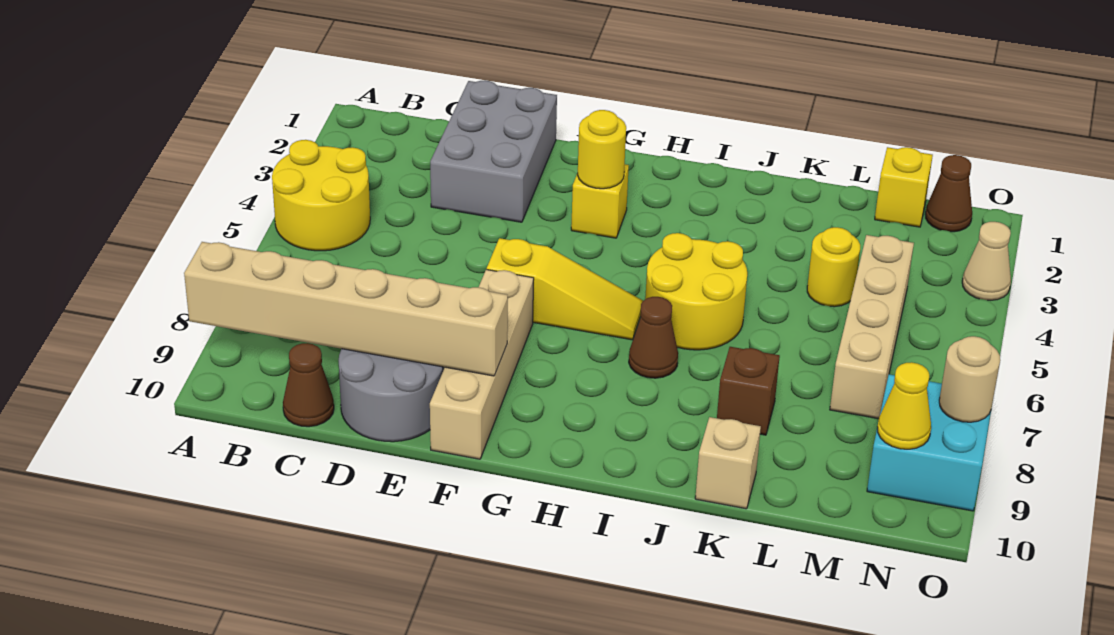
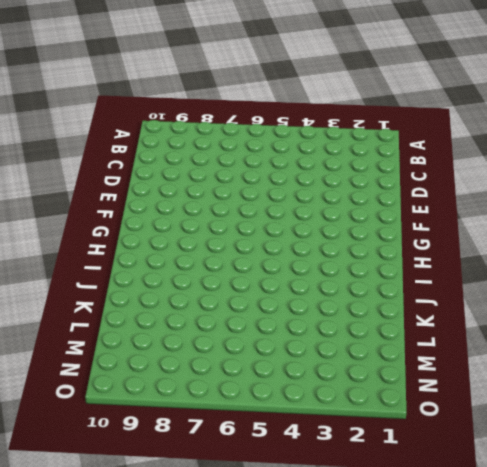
none -> yellow round brick A4:B5 level 1
none -> brown cone C10 level 1
none -> grey brick D1:E3 level 1

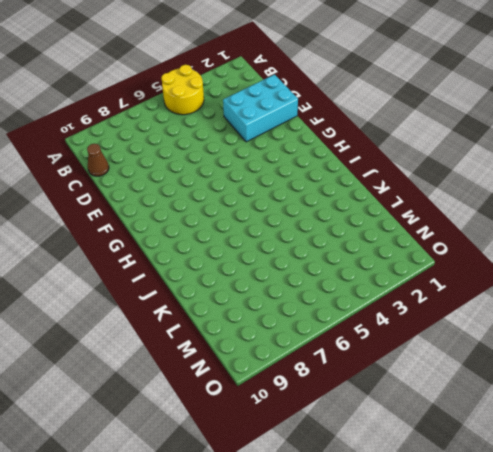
cyan brick D1:E3 level 1 -> grey brick D1:E3 level 1
none -> grey round brick D9:E10 level 1
none -> yellow slope F6:H6 level 1 top F
none -> tan brick F7:F10 level 1

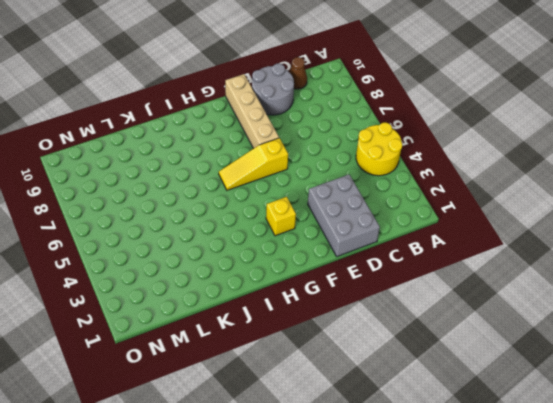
none -> yellow round brick I5:J6 level 1
none -> brown cone I7 level 1
none -> brown brick K8 level 1

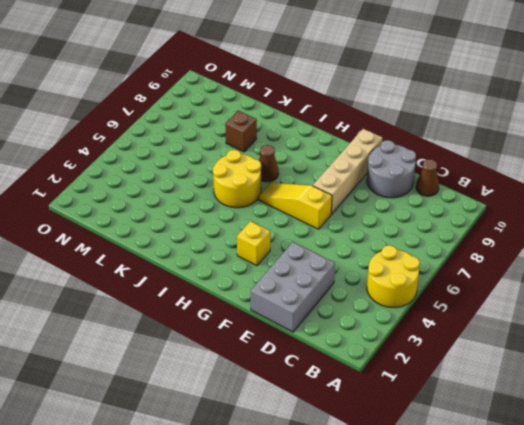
none -> tan brick K10 level 1
none -> yellow round brick L4 level 1
none -> yellow brick M1 level 1

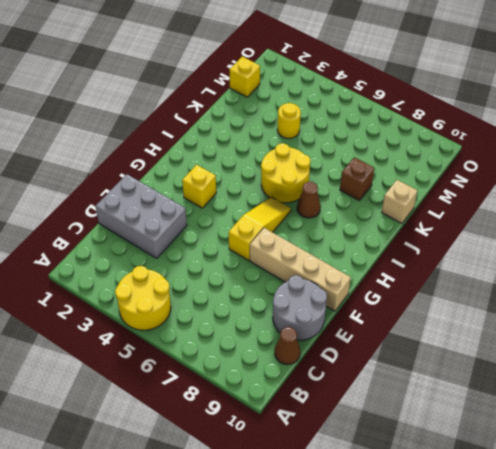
none -> tan brick M4:M7 level 1
none -> brown cone N1 level 1
none -> cyan brick N8:O9 level 1

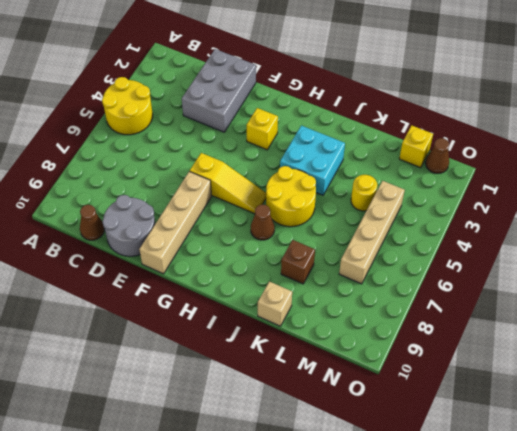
cyan brick I3:J4 level 1 -> cyan brick N8:O9 level 1
none -> tan cone O3 level 1
none -> tan brick A9:F9 level 2
none -> yellow round brick G3 level 2

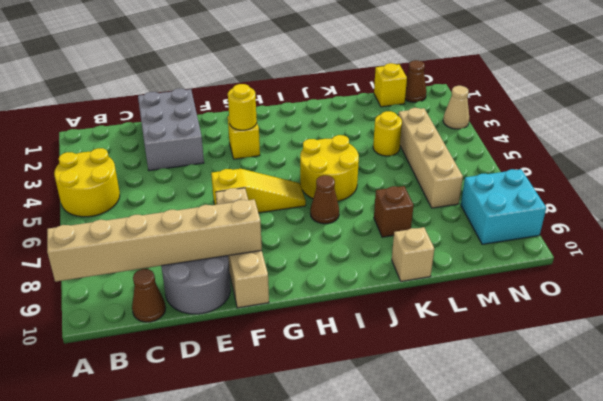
none -> yellow cone N9 level 2
none -> tan round brick O8 level 2

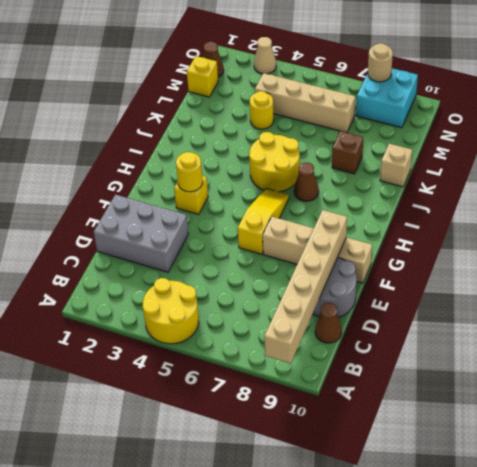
none -> yellow cone N9 level 2

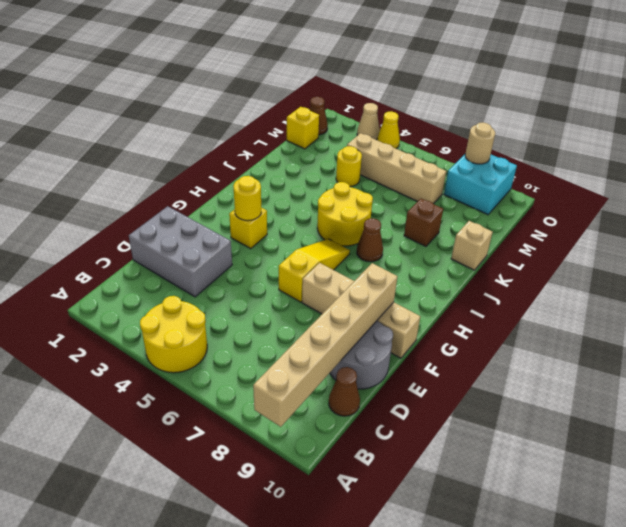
yellow cone O4 level 1 -> yellow cone N9 level 2

